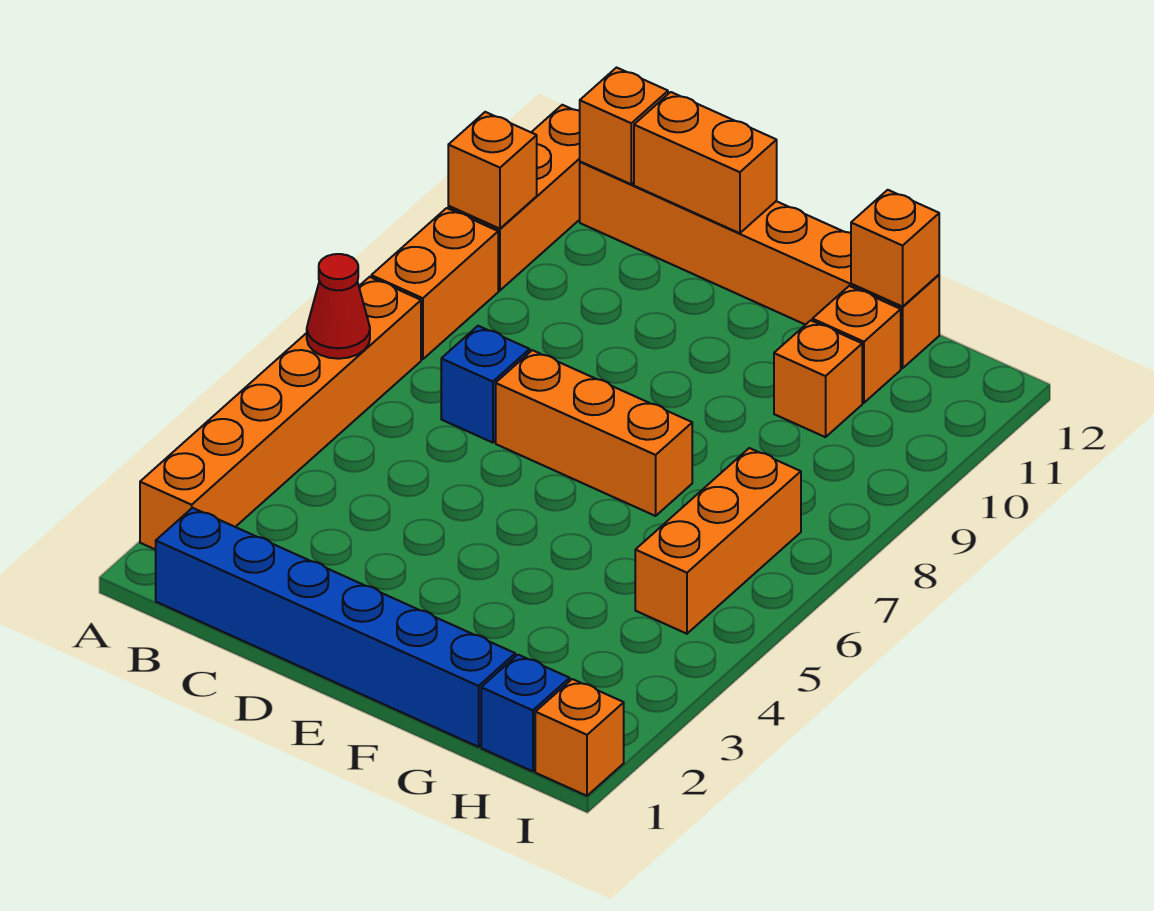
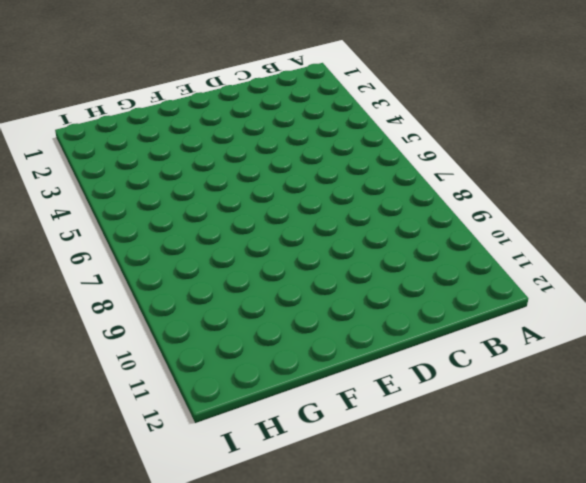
none -> orange brick A2:A7 level 1
none -> orange brick A8:A9 level 1
none -> orange brick A10:A12 level 1

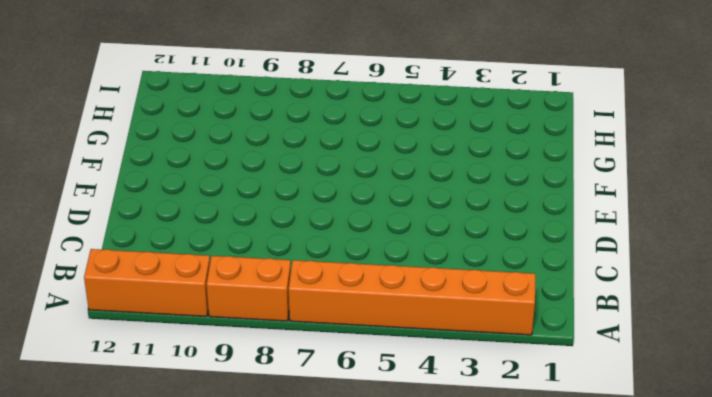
none -> blue brick B1:G1 level 1
none -> orange brick B12:G12 level 1
none -> blue brick C7 level 1

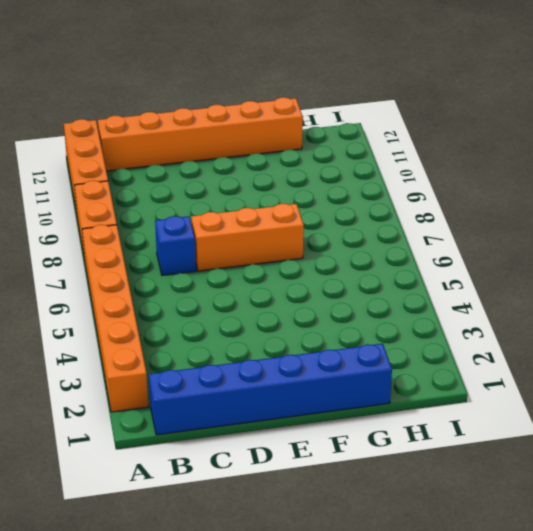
none -> orange brick G10 level 1
none -> orange brick G11 level 1
none -> blue brick H1 level 1

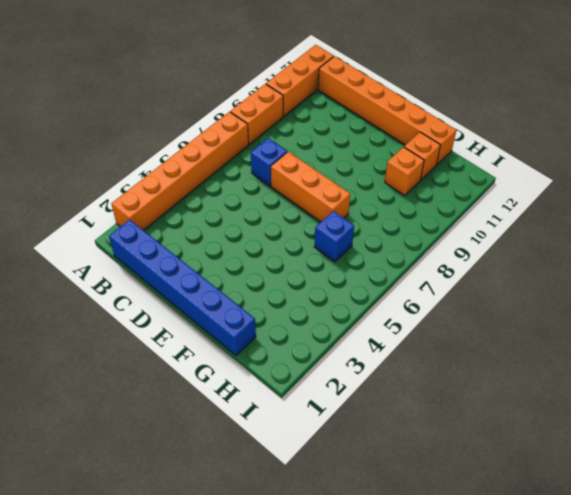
blue brick G6 level 1 -> blue brick H1 level 1
none -> orange brick H5:H7 level 1
none -> orange brick I1 level 1
none -> red cone A6 level 2

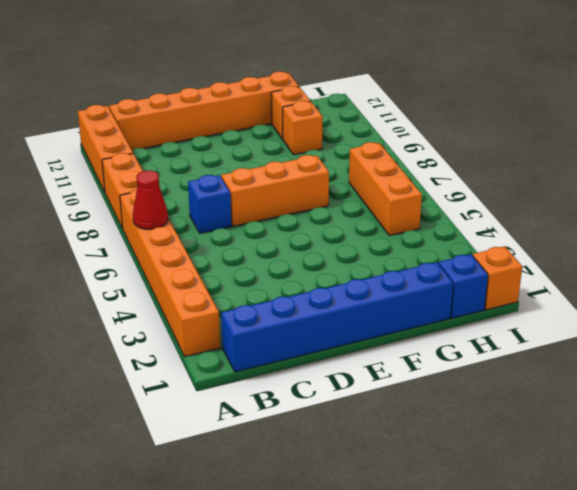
none -> orange brick A10 level 2
none -> orange brick B12 level 2
none -> orange brick C12:D12 level 2

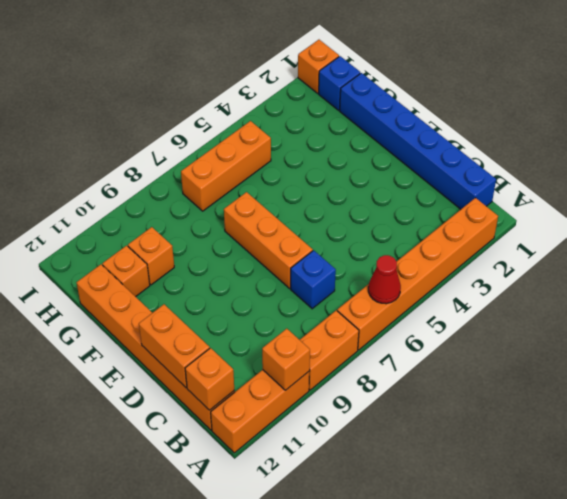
none -> orange brick G12 level 2

